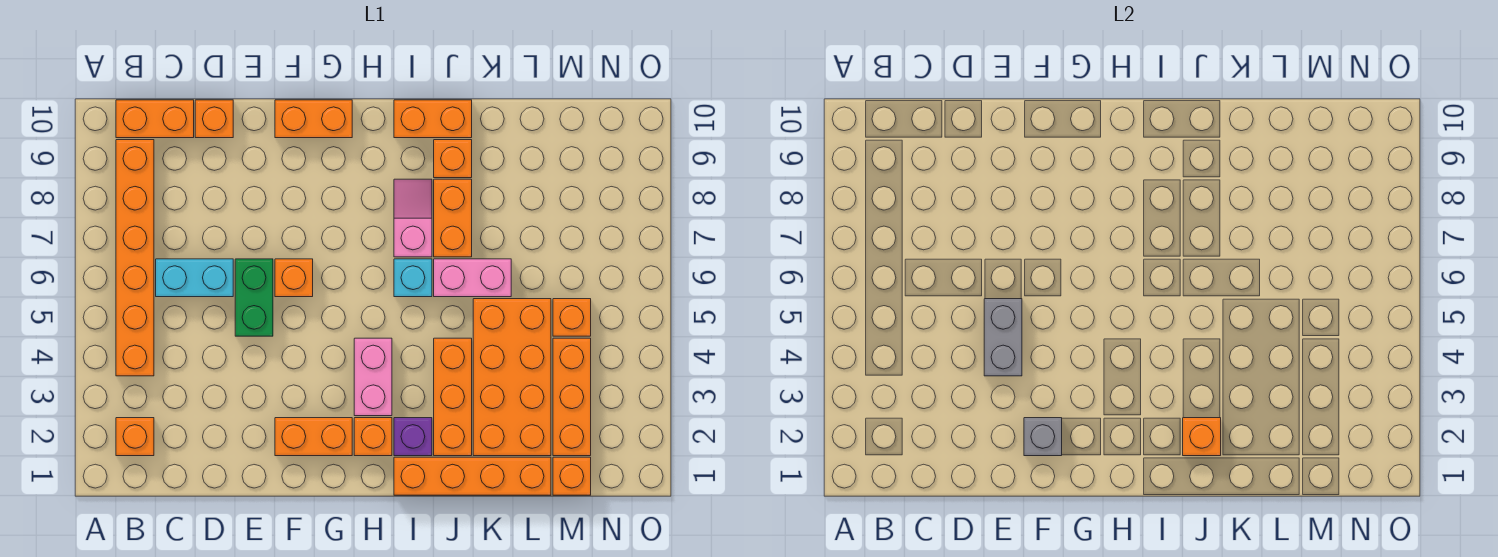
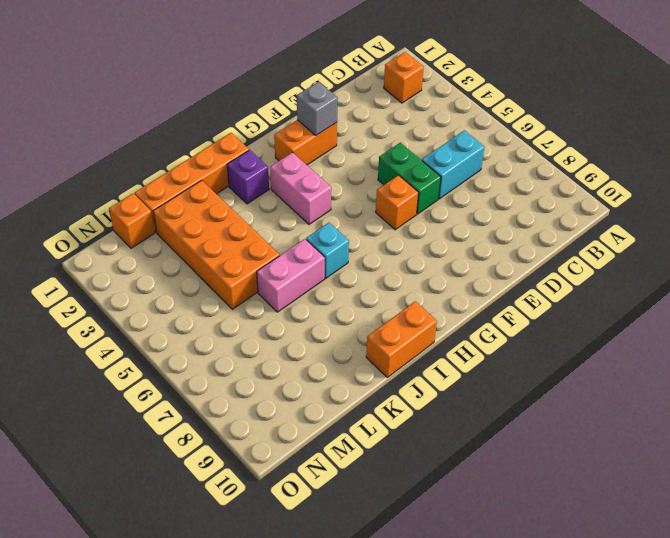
none -> orange brick B4:B9 level 1
none -> orange brick B10:C10 level 1
none -> orange brick D10 level 1

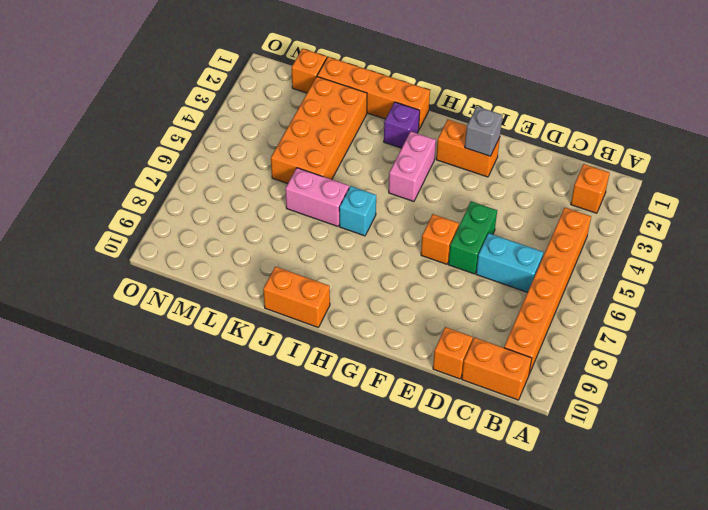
none -> orange brick F10:G10 level 1
none -> orange brick H2 level 1
none -> pink slope I7:I8 level 1 top 7

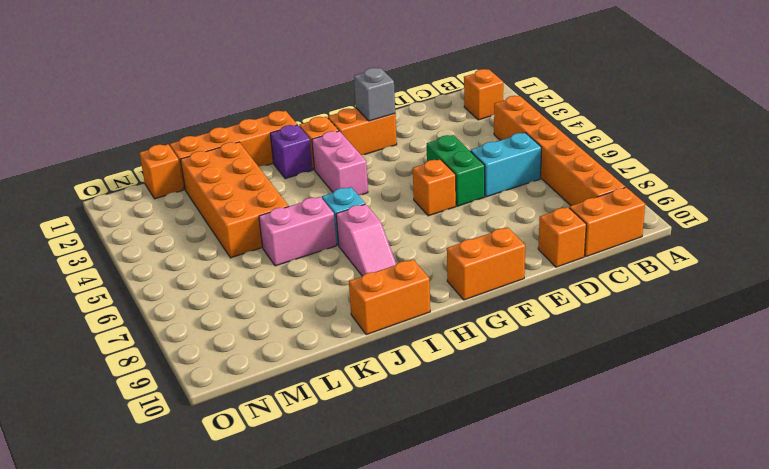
none -> orange brick J2:J4 level 1
none -> orange brick J7:J8 level 1
none -> orange brick J9 level 1

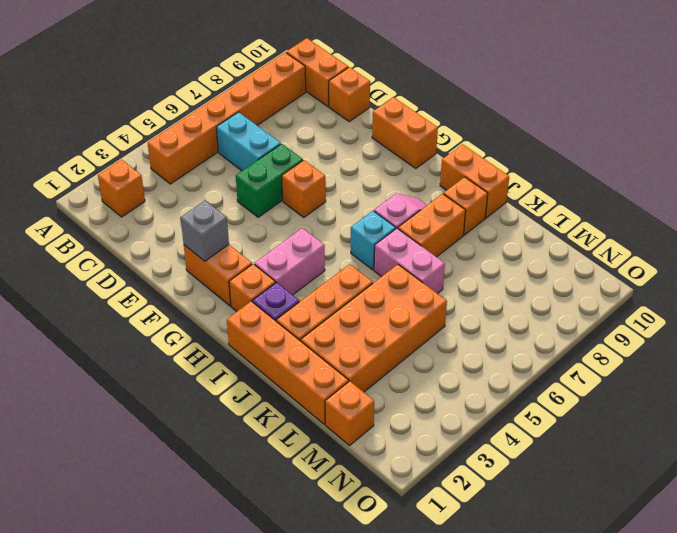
none -> orange brick M2:M4 level 1
none -> orange brick M5 level 1
none -> grey brick E4:E5 level 2

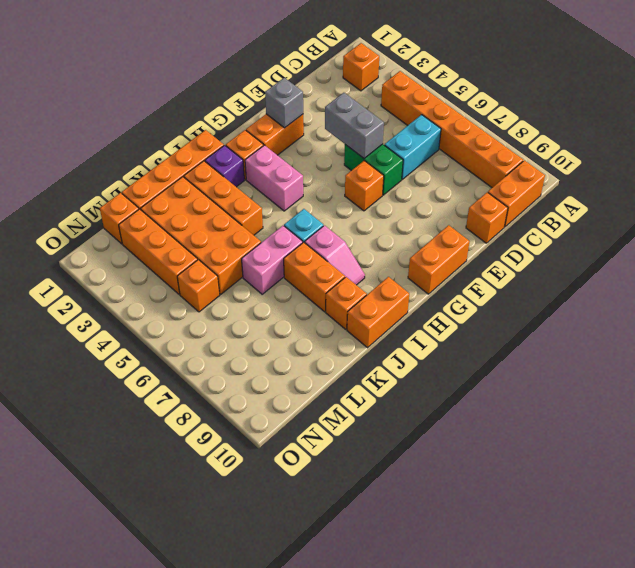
none -> orange brick J2 level 2

